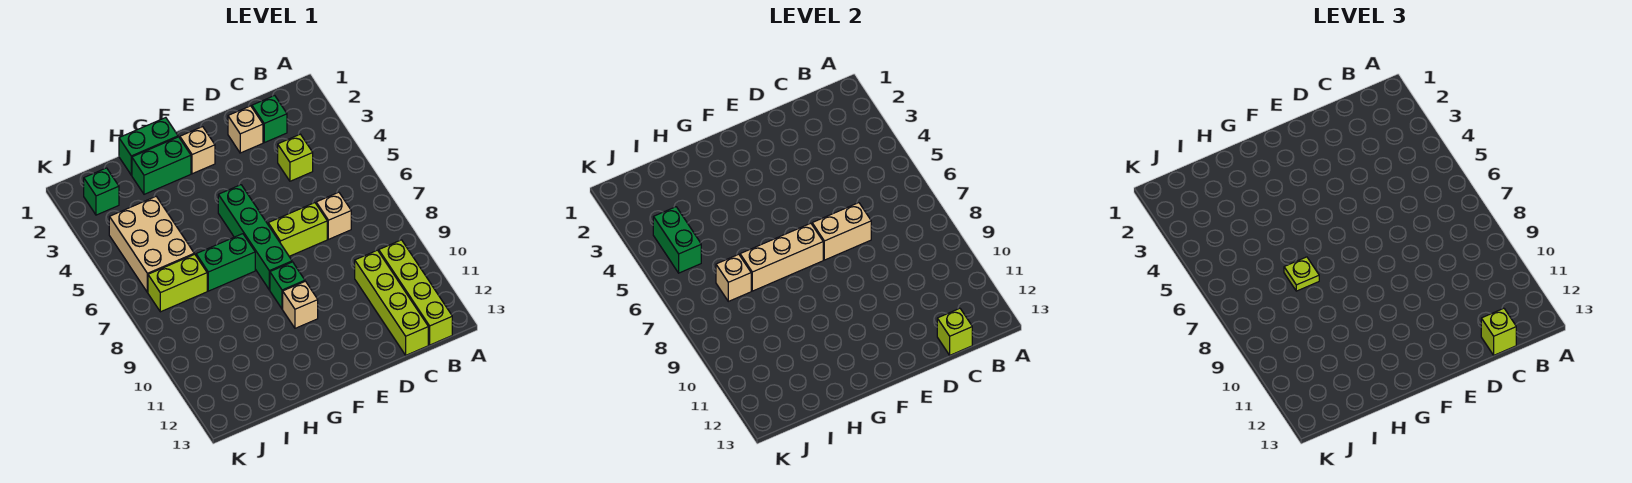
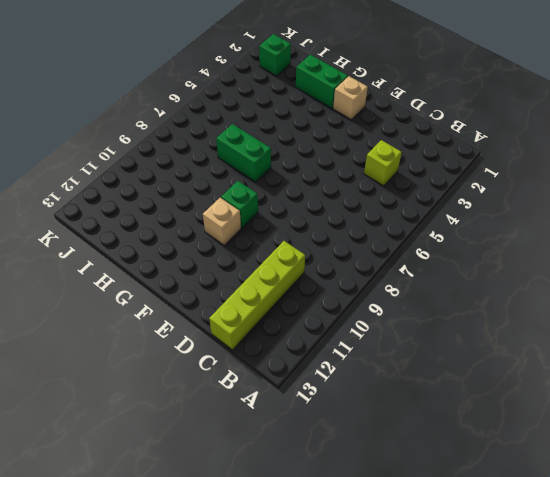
none -> lime brick B10:B13 level 1
none -> green brick C2 level 1
none -> tan brick C7 level 1

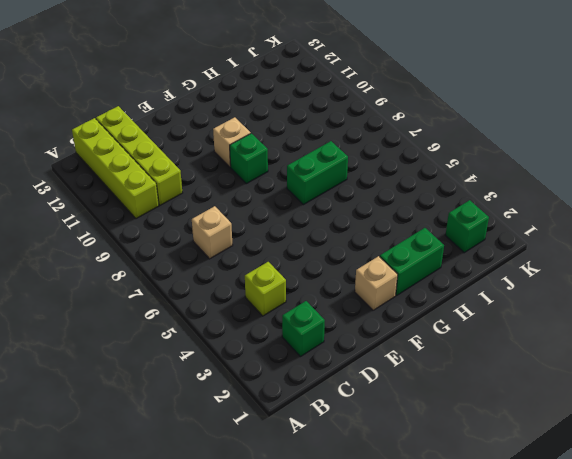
none -> tan brick D2 level 1
none -> lime brick D7:E7 level 1
none -> green brick F5:F8 level 1

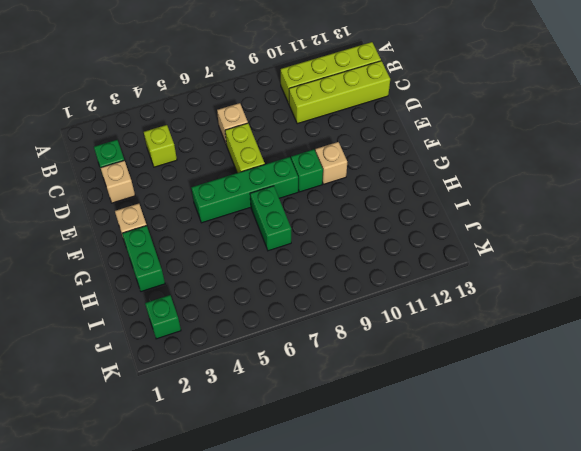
none -> green brick G1:H1 level 1
none -> tan brick I4:J6 level 1
none -> lime brick I7:J7 level 1

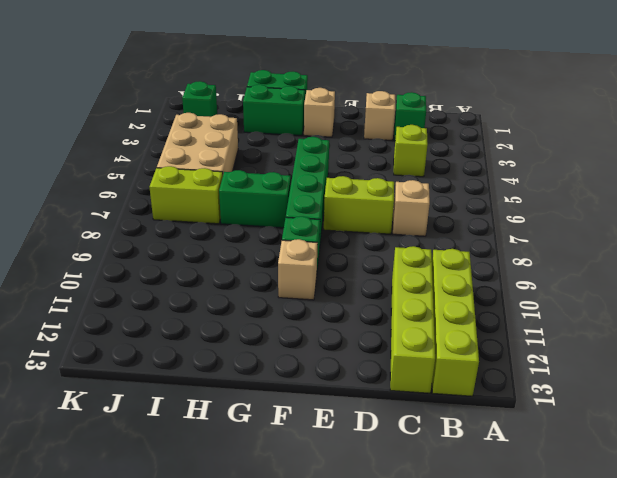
none -> lime brick C13 level 2
none -> tan brick D7:E7 level 2
none -> tan brick F7:H7 level 2

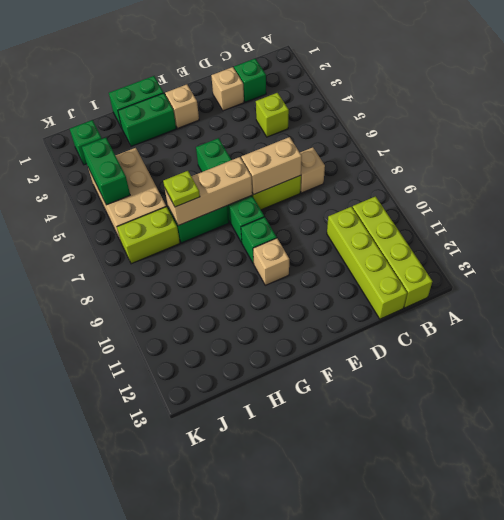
none -> lime brick C13 level 2
none -> tan brick I7 level 2
none -> lime brick C13 level 3

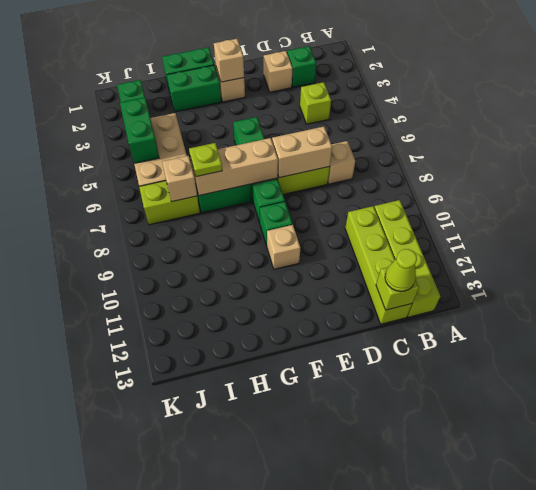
lime cone C13 level 3 -> lime brick C13 level 3
tan brick F2 level 2 -> none

